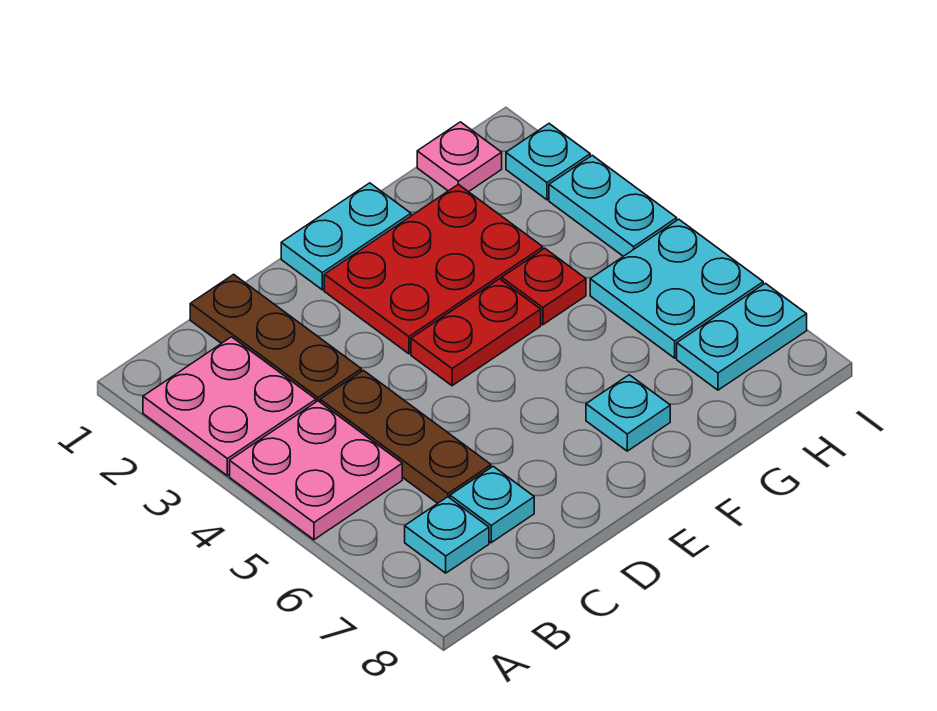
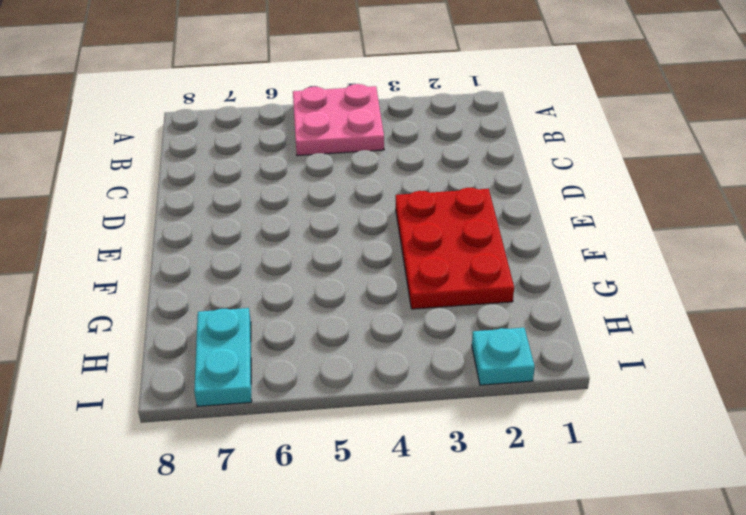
none -> pink plate A2:B3 level 1
none -> cyan plate B7 level 1
none -> brown plate C1:C3 level 1

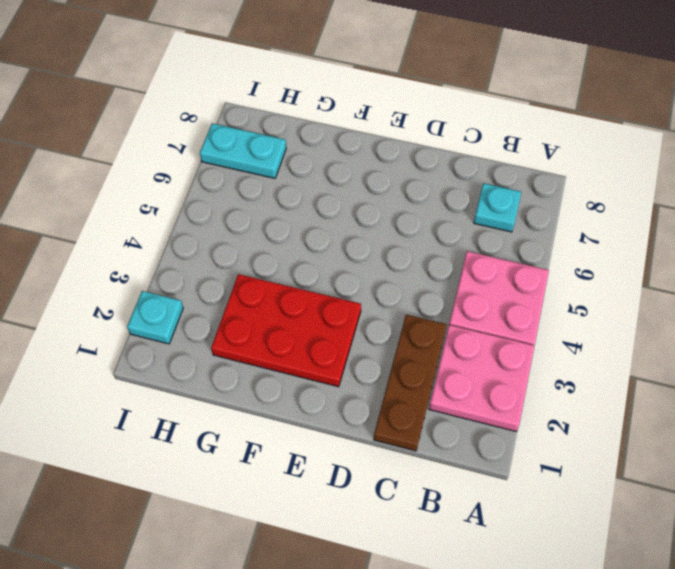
none -> brown plate C4:C6 level 1
none -> cyan plate C7 level 1
none -> cyan plate E1:F1 level 1

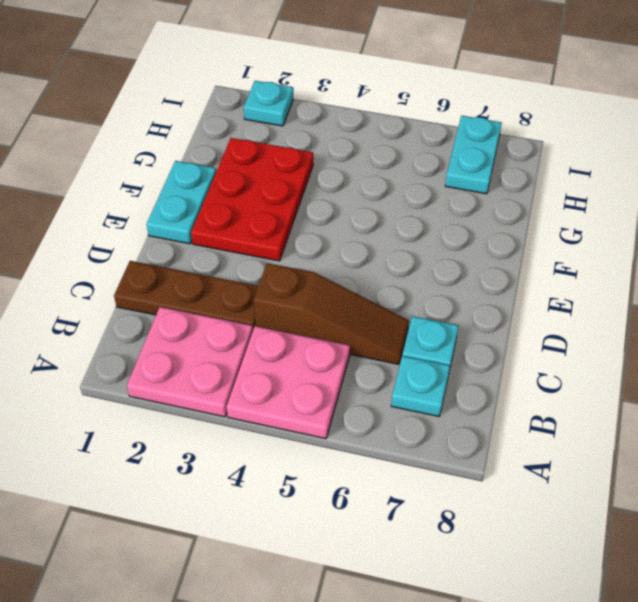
brown slope C4:C6 level 1 top 4 -> brown plate C4:C6 level 1
none -> red plate E4:F4 level 1
none -> cyan plate F7 level 1
none -> red plate G4 level 1

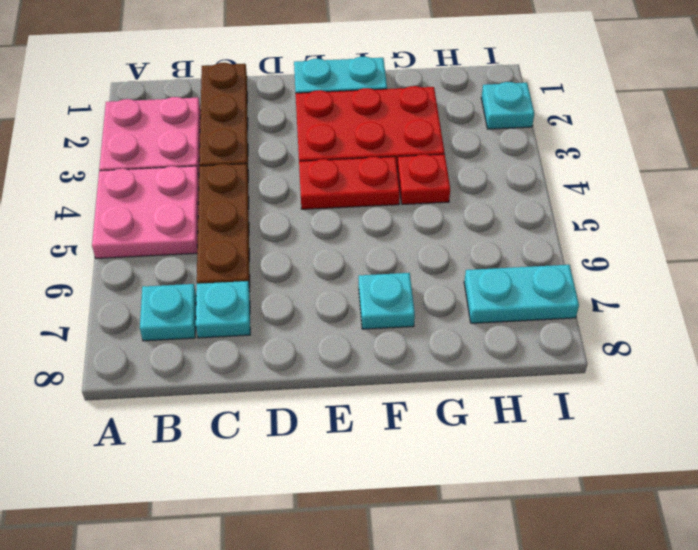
none -> pink plate H1 level 1
none -> cyan plate H5:I6 level 1
none -> cyan plate I3:I4 level 1

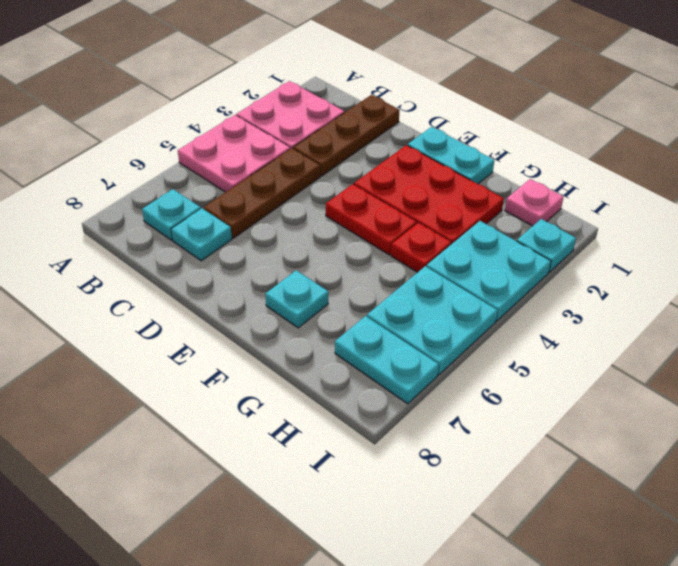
cyan plate H3:I4 level 1 -> cyan plate I3:I4 level 1

